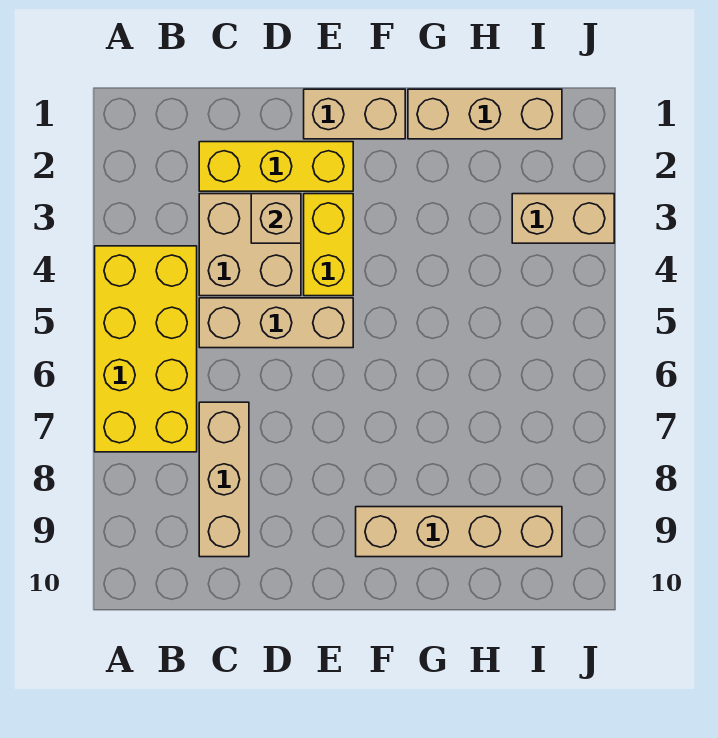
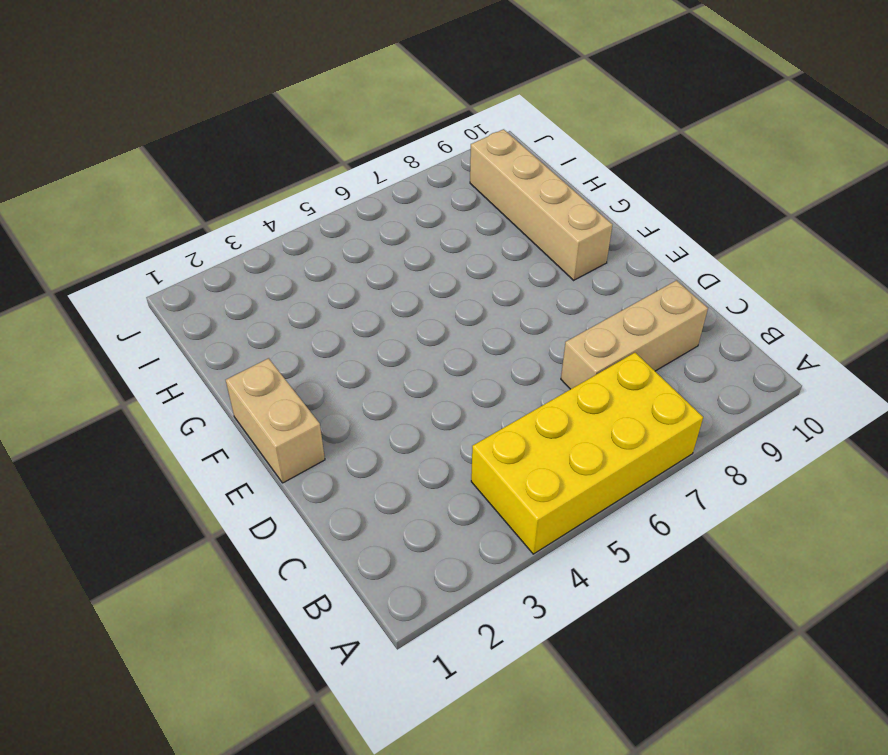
none -> yellow brick C2:E2 level 1
none -> tan brick C3:D4 level 1

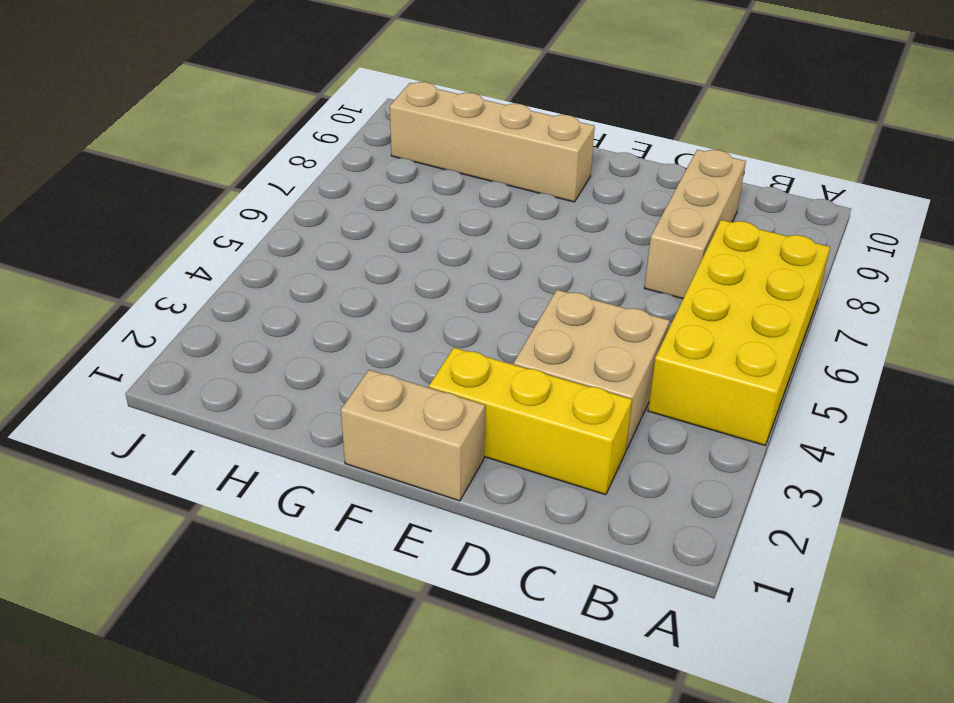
none -> tan brick C5:E5 level 1
none -> yellow brick E3:E4 level 1

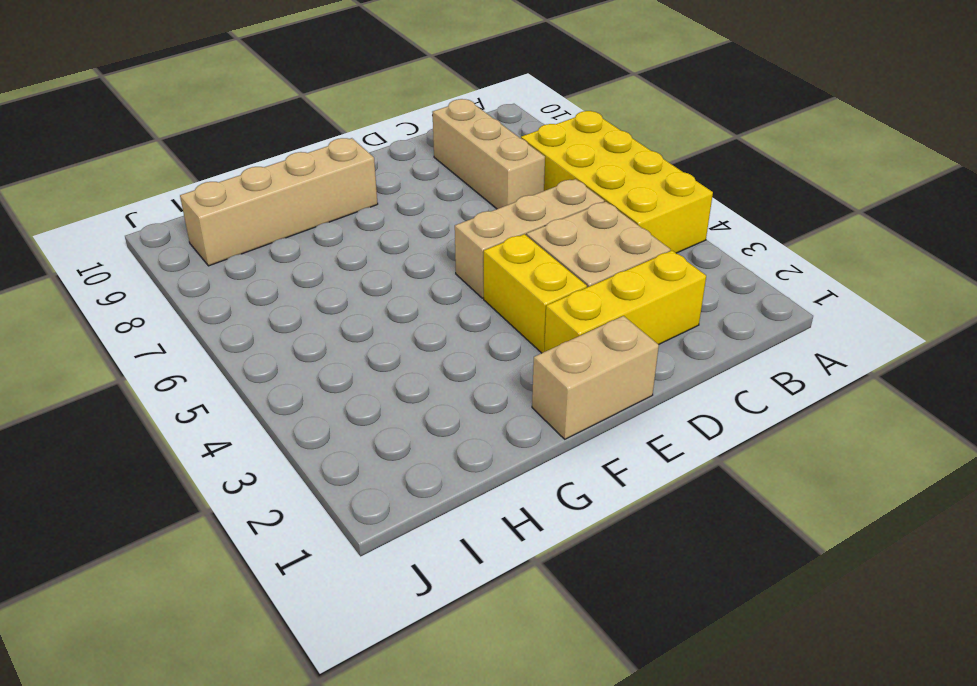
none -> tan brick G1:I1 level 1
none -> tan brick I3:J3 level 1

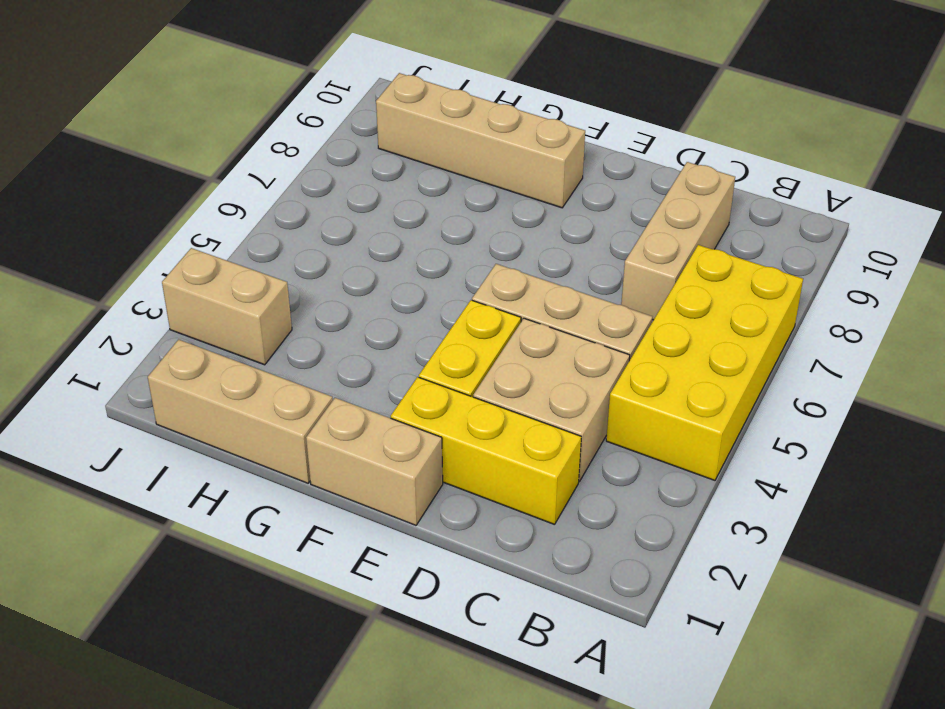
none -> tan brick D3 level 2

